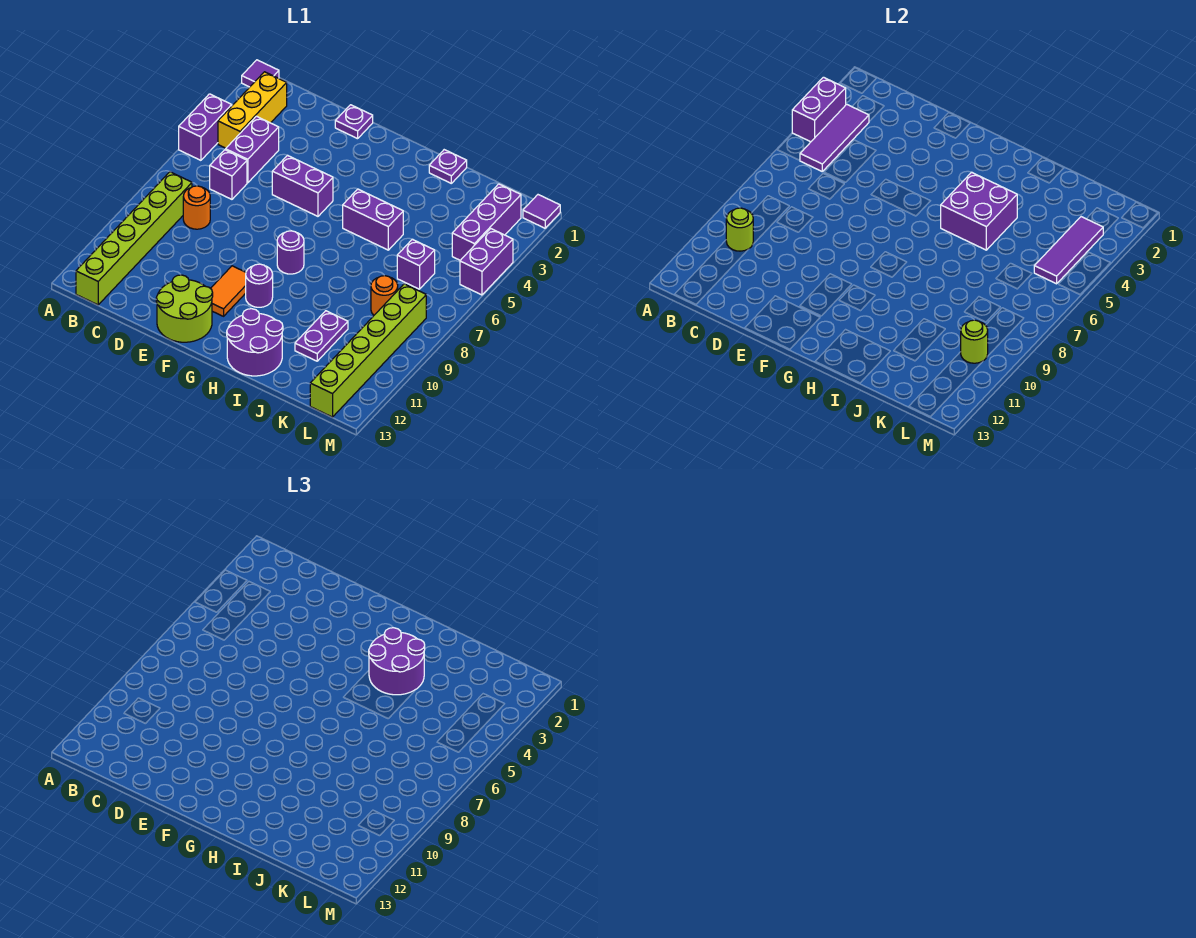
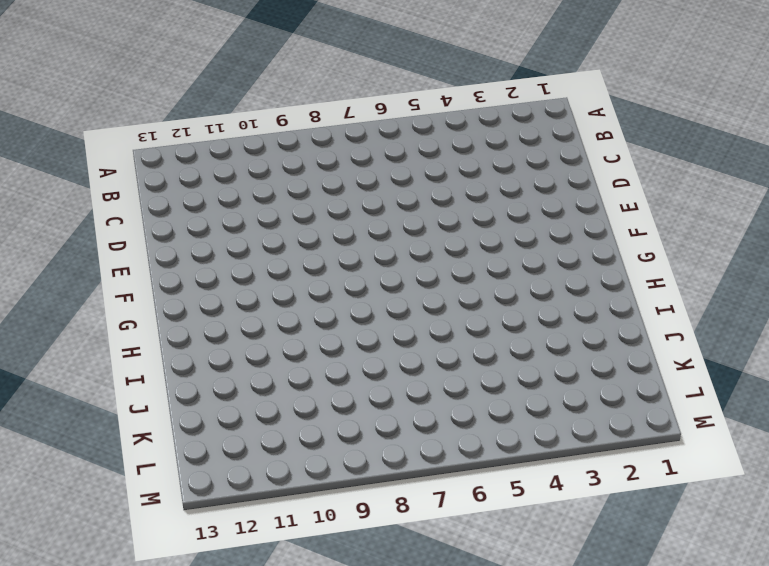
none -> purple tile A1 level 1
none -> purple brick A4:A5 level 1
none -> yellow brick B2:B4 level 1
none -> lime brick B8:B13 level 1

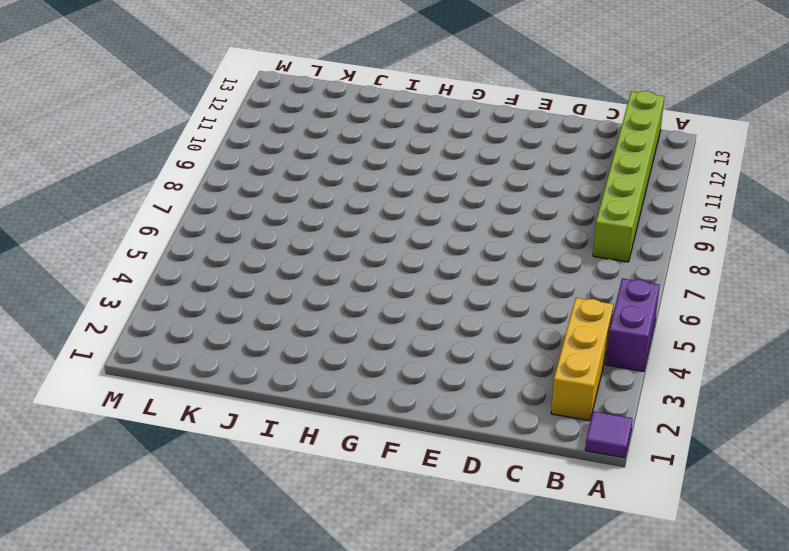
none -> purple brick C4:C5 level 1
none -> purple brick C6 level 1
none -> orange round brick C8 level 1
none -> purple plate E1 level 1

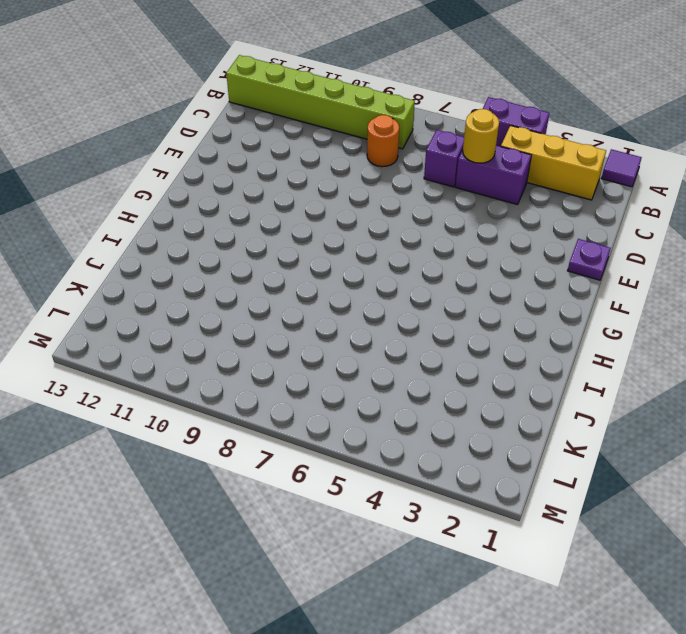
yellow round brick C5 level 2 -> none
none -> purple brick E5:F5 level 1
none -> lime round brick E12:F13 level 1
none -> orange tile F10:F11 level 1
none -> purple round brick G8 level 1

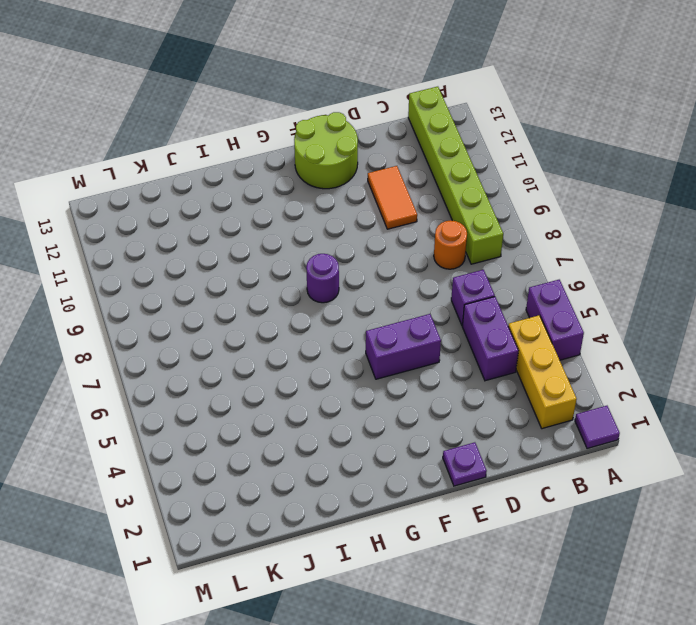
orange tile D10:D11 level 1 -> orange tile F10:F11 level 1
none -> purple round brick G10 level 1
none -> purple brick H5:I5 level 1
none -> purple round brick H12:I13 level 1
none -> purple plate I1 level 1

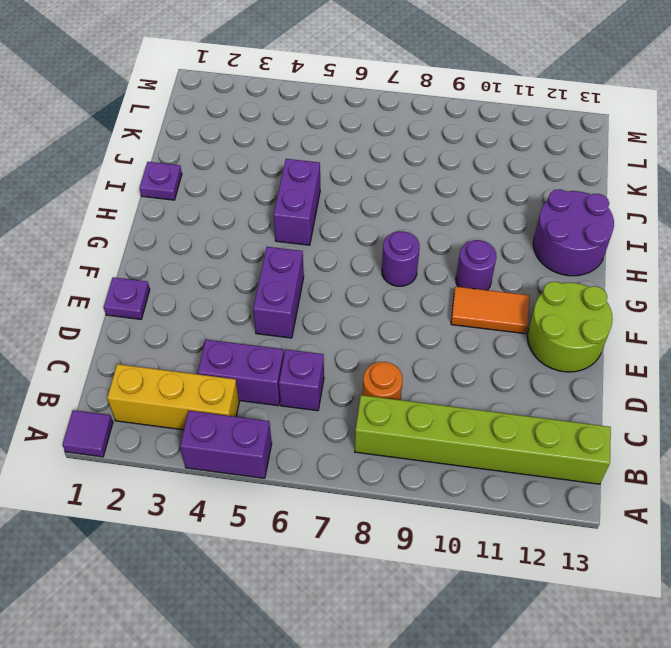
none -> purple plate J10:J11 level 1
none -> purple brick K6 level 1
none -> orange round brick K8 level 1
none -> purple brick L2:L4 level 1

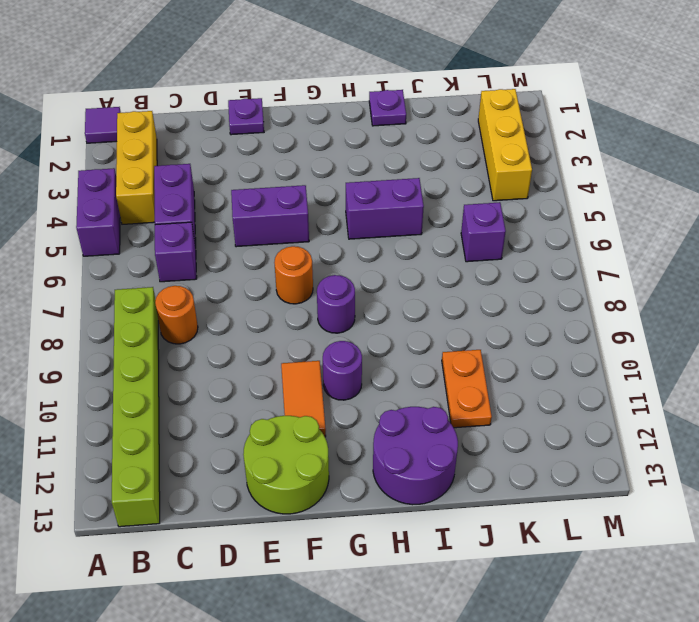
orange round brick F7 level 1 -> orange round brick K8 level 1
orange plate J10:J11 level 1 -> purple plate J10:J11 level 1
yellow brick L2:L4 level 1 -> purple brick L2:L4 level 1
none -> lime brick L8:L13 level 1
none -> purple tile M1 level 1
none -> purple brick M4:M5 level 1
none -> purple brick A3:A4 level 2

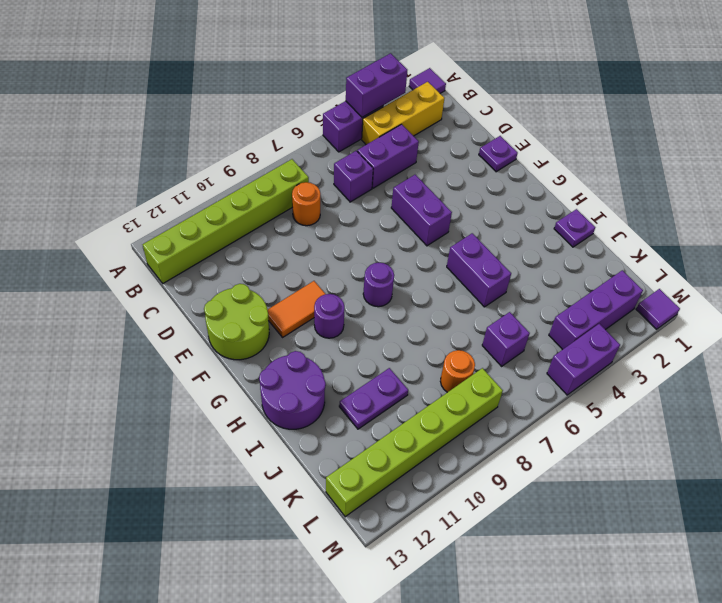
none -> purple tile B3:B5 level 2
none -> lime round brick B10 level 2
none -> purple brick H4:I5 level 2
none -> purple tile L3:L5 level 2

